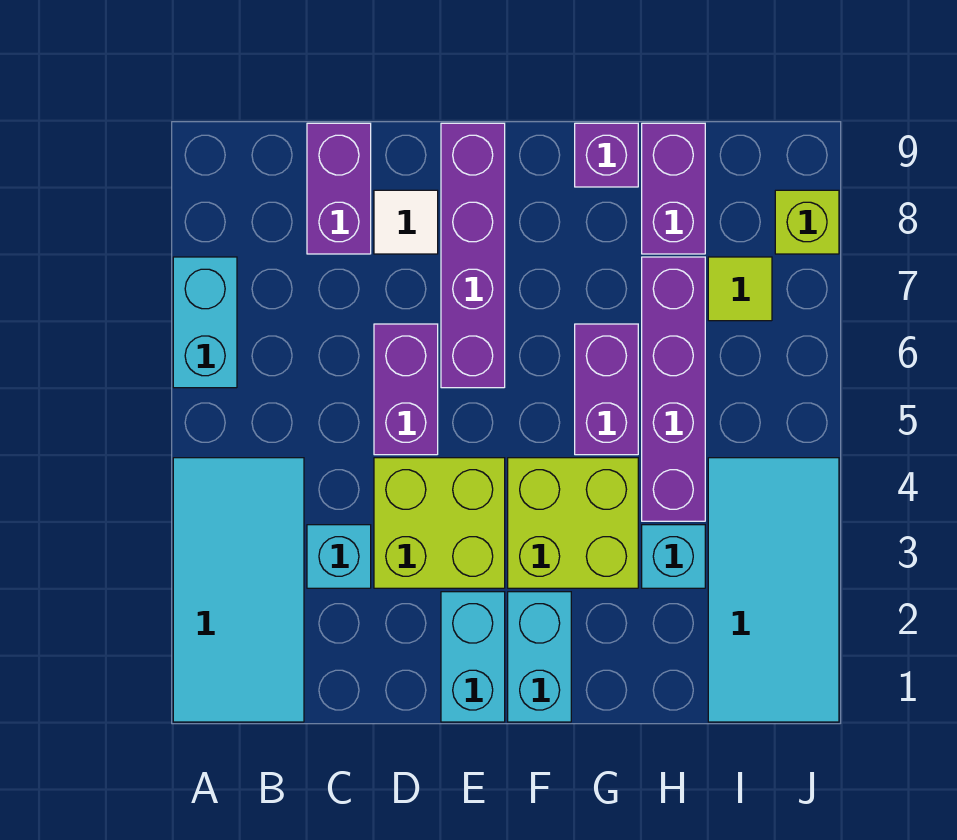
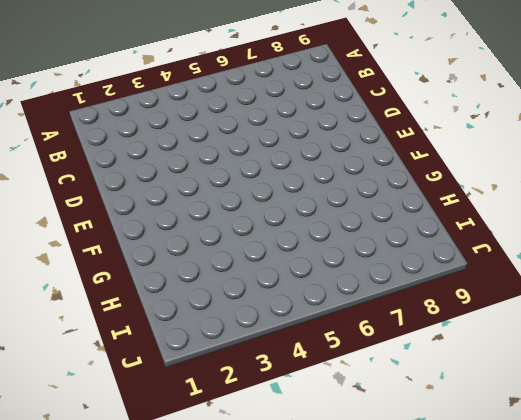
none -> cyan tile A1:B4 level 1
none -> cyan brick A6:A7 level 1
none -> cyan brick C3 level 1

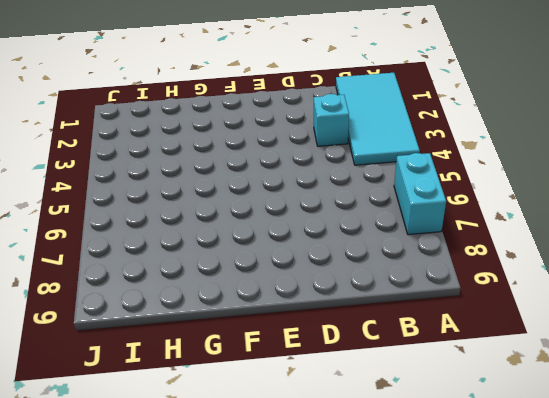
none -> purple brick C8:C9 level 1
none -> lime brick D3:E4 level 1
none -> purple brick D5:D6 level 1

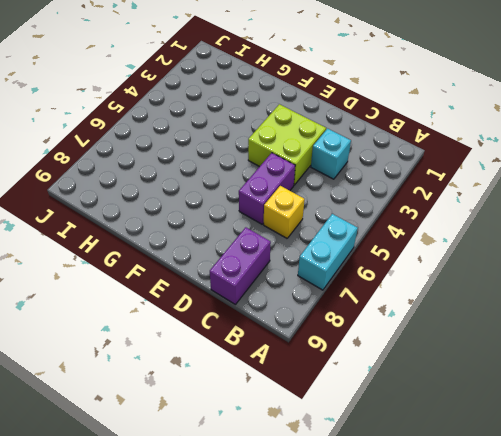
yellow brick C6 level 1 -> none
none -> cyan tile A1:B4 level 1
none -> white tile D8 level 1
none -> cyan brick E1:E2 level 1

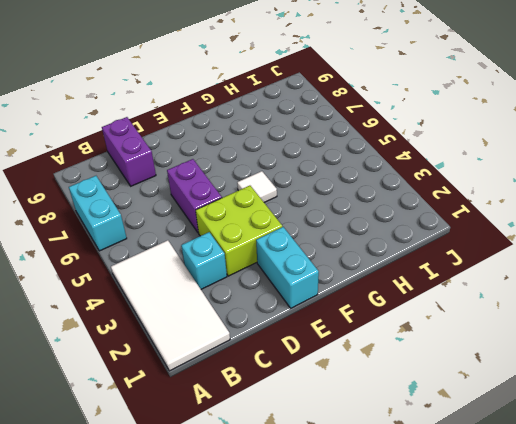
white tile A1:B4 level 1 -> cyan tile A1:B4 level 1
white tile F5 level 1 -> white tile D8 level 1
none -> purple brick E6:E9 level 1
none -> cyan brick F1:F2 level 1
none -> lime brick F3:G4 level 1

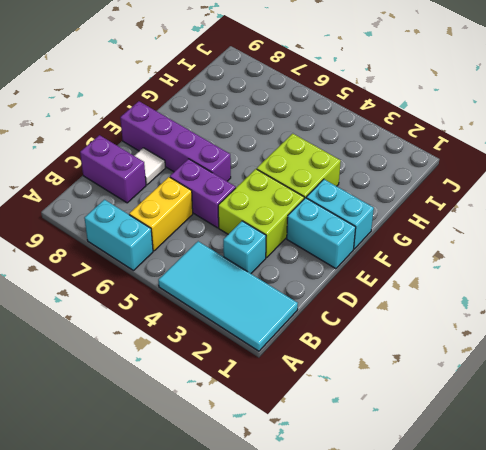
yellow brick B6:C6 level 1 -> none
none -> purple brick G5:G6 level 1
none -> purple brick G9 level 1
none -> cyan brick H3 level 1

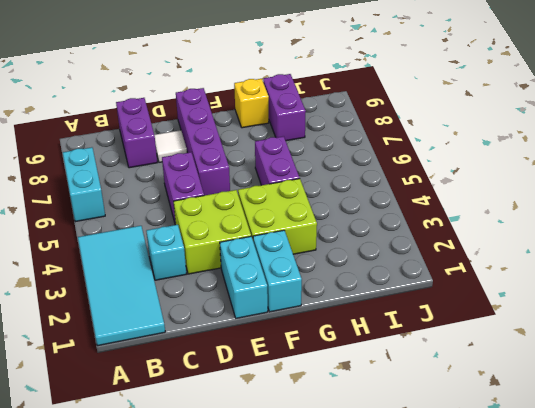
yellow brick G9 level 1 -> purple brick G9 level 1
none -> cyan brick H3 level 1
none -> purple brick H4:H7 level 1
none -> cyan tile I1:J4 level 1

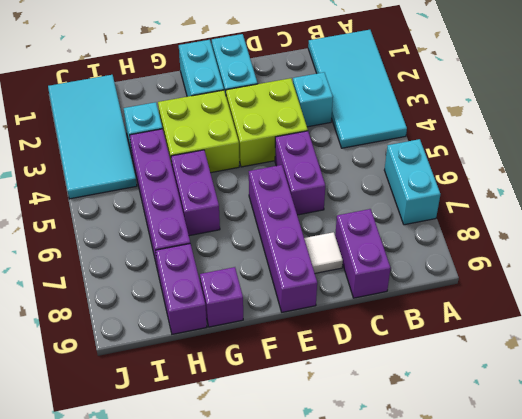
none -> lime tile I7 level 1
none -> lime brick J8 level 1

